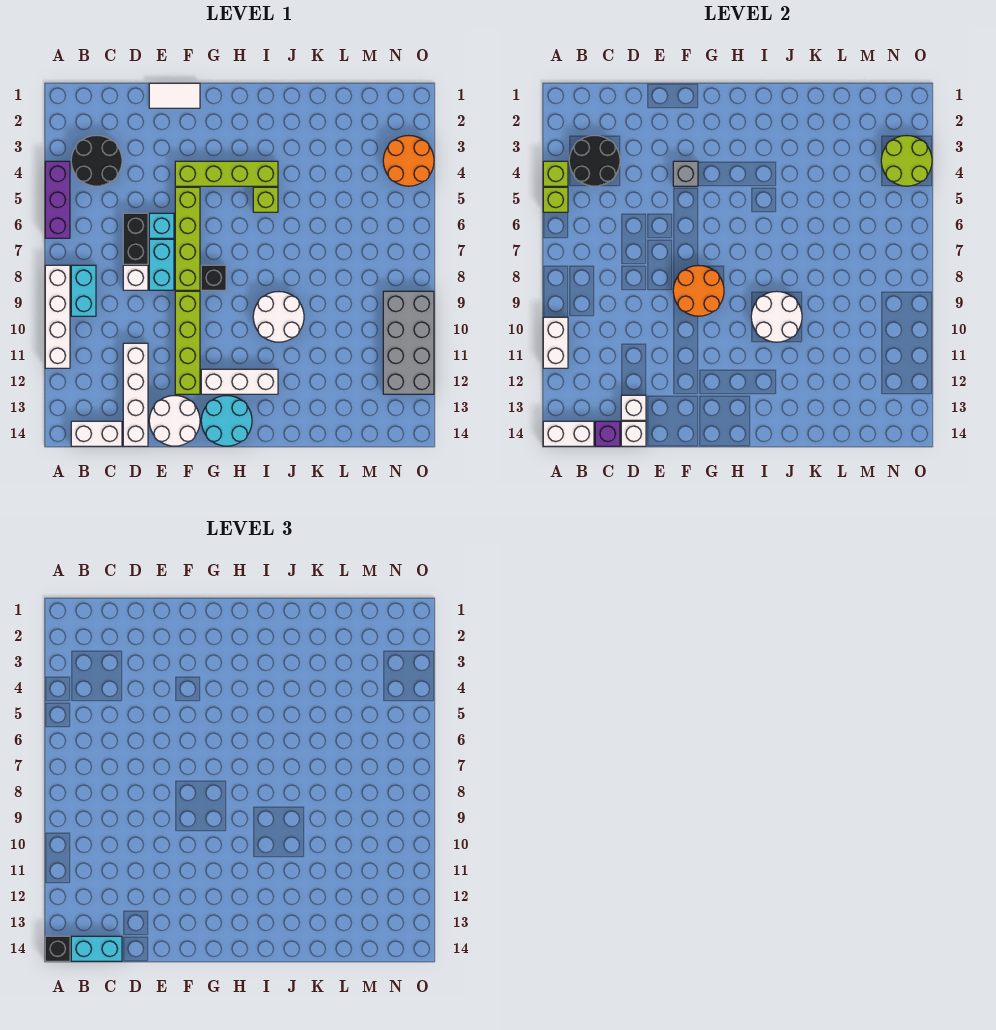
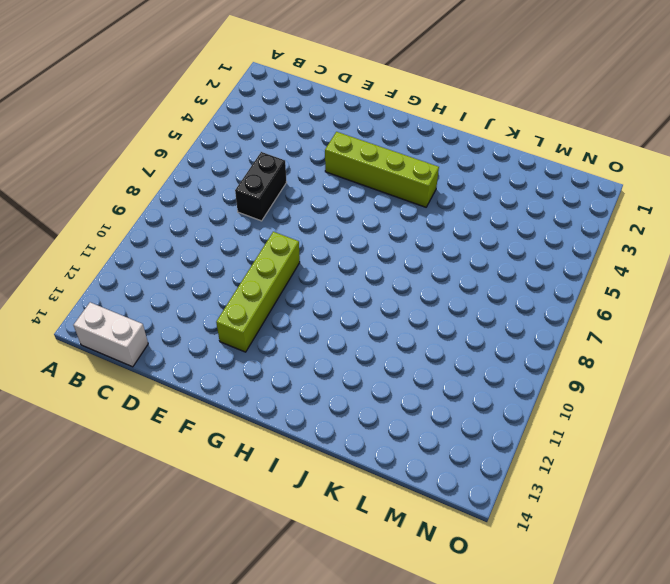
none -> purple brick A4:A6 level 1
none -> white brick A8:A11 level 1
none -> black round brick B3:C4 level 1
none -> cyan brick B8:B9 level 1

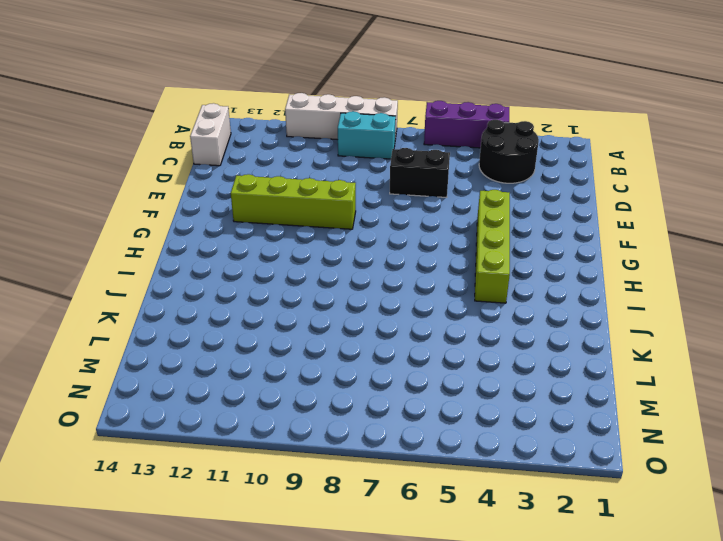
none -> white brick D8 level 1
none -> white brick D11:D14 level 1
none -> white tile E1:F1 level 1
none -> cyan brick E6 level 1

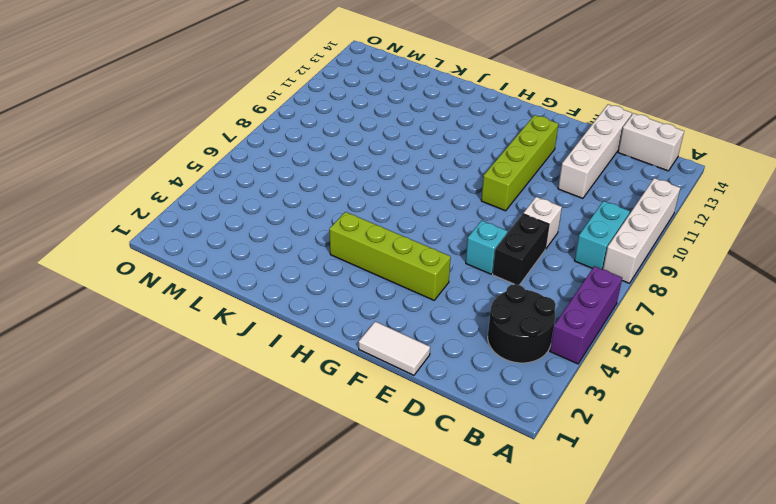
none -> cyan brick E7:E8 level 1
none -> white round brick E13:F14 level 1
none -> lime brick F5:F8 level 1
none -> black brick G8 level 1

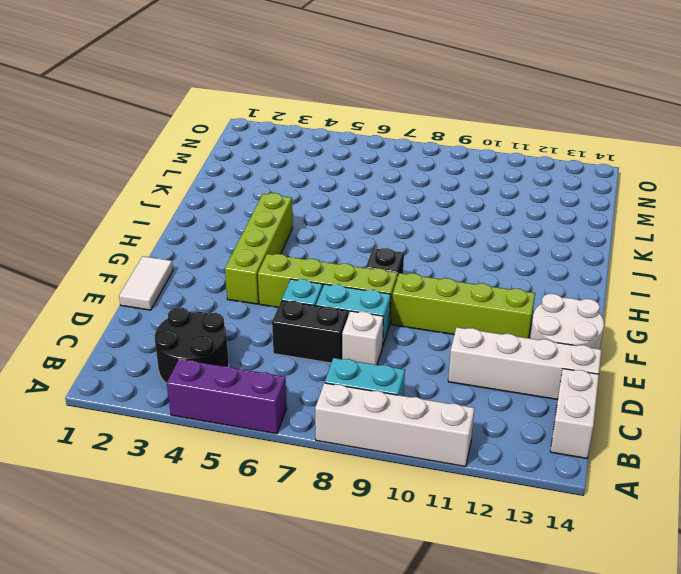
none -> white brick G12:I12 level 1
none -> cyan round brick G13:H14 level 1
none -> lime brick I5 level 1
none -> white round brick I9:J10 level 1

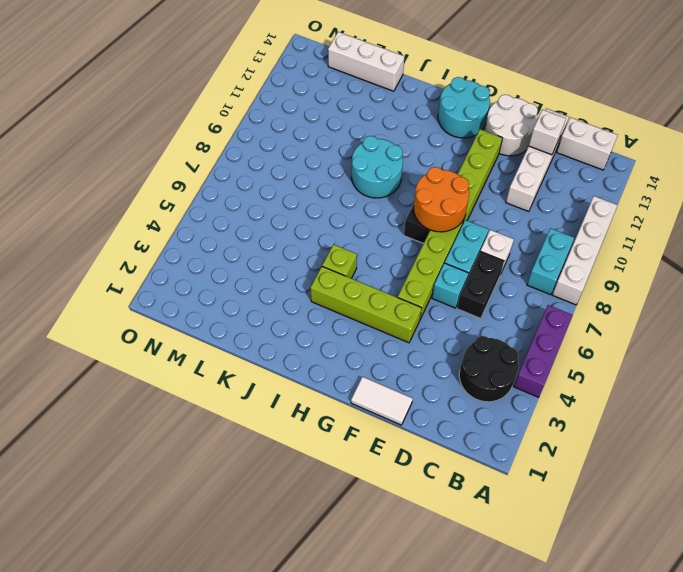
cyan round brick I9:J10 level 1 -> white round brick I9:J10 level 1
white brick K14:M14 level 1 -> white brick G12:I12 level 1
none -> orange round brick N3:O4 level 1
none -> grey brick N9:O12 level 1
none -> lime brick A4 level 2
none -> lime brick A5 level 2

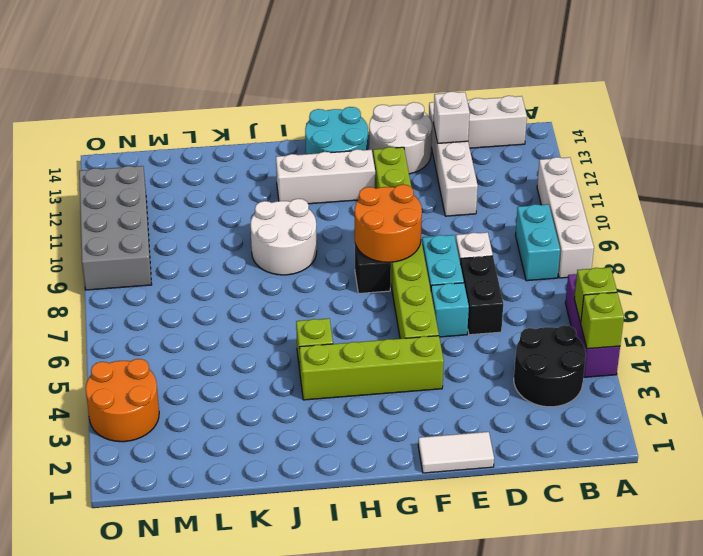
none -> white brick A10:A11 level 2
none -> white brick A14:B14 level 2
none -> black round brick B3:C4 level 2
none -> purple brick C14 level 2

